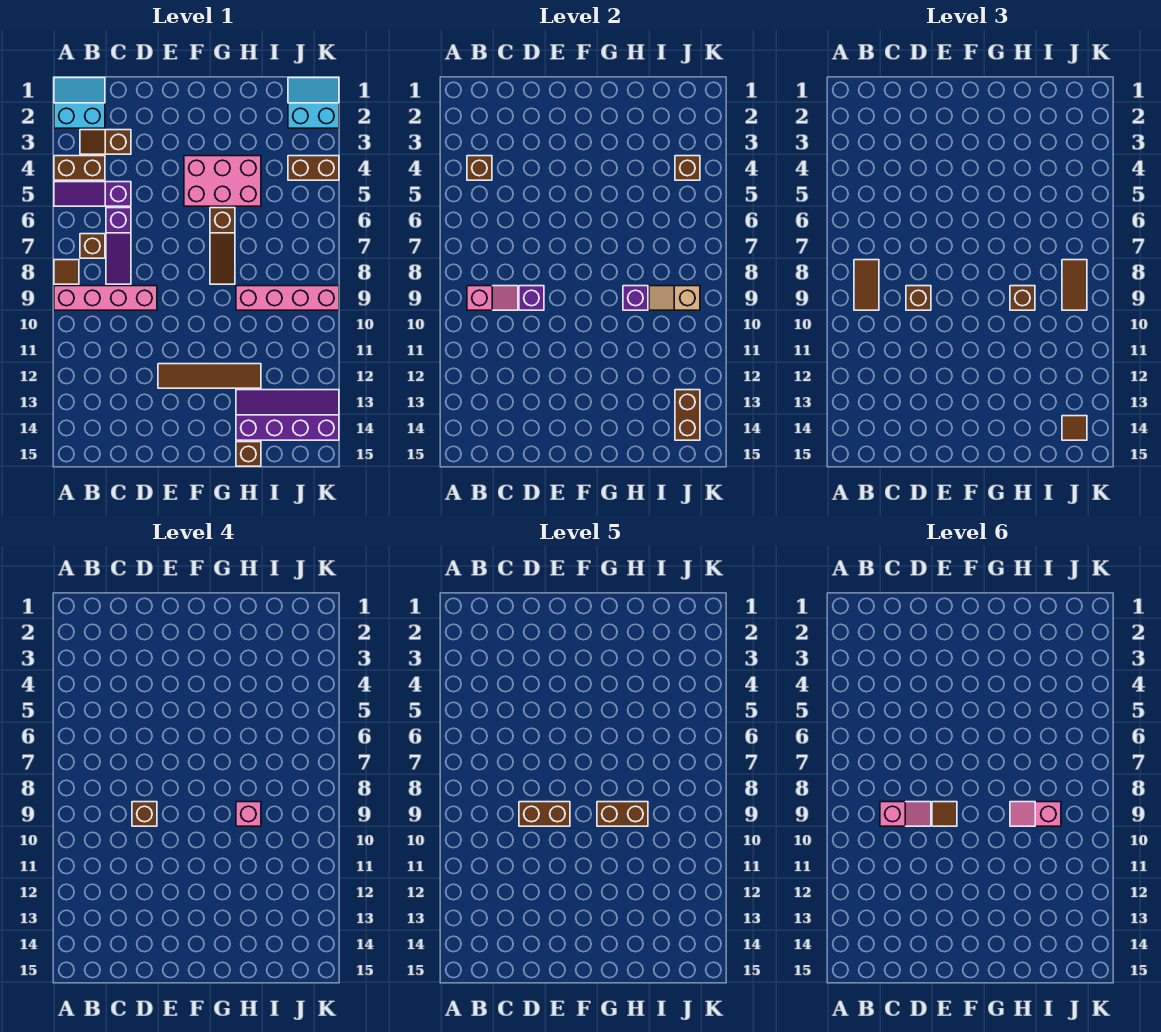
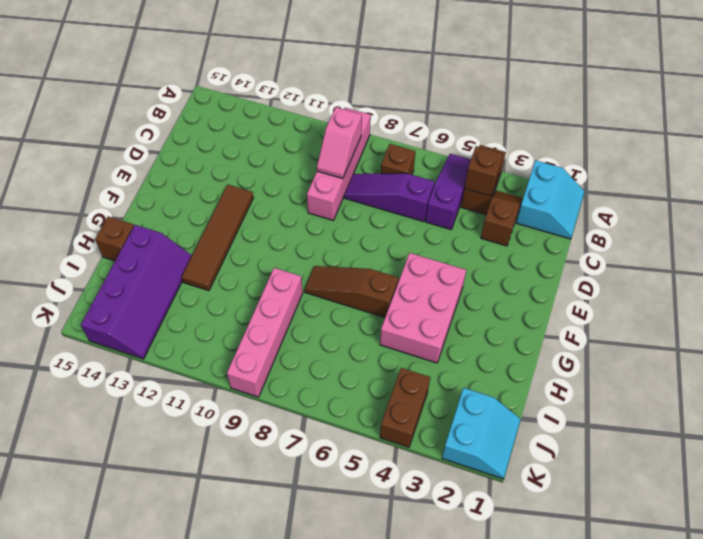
none -> brown tile A8 level 1
none -> purple brick D9 level 2
none -> purple brick H9 level 2
none -> tan slope I9:J9 level 2 top J

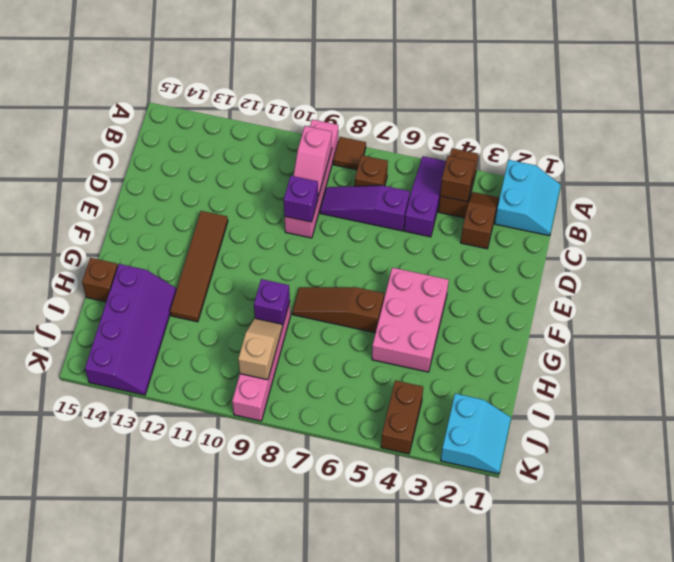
none -> brown brick J4 level 2
none -> brown brick J13:J14 level 2
none -> brown tile B8:B9 level 3
none -> brown brick D9 level 3

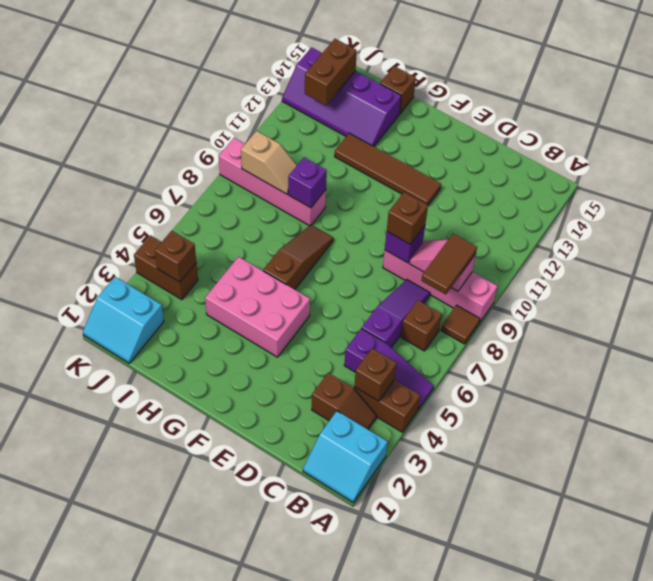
none -> brown brick H9 level 3
none -> brown tile J8:J9 level 3
none -> brown tile J14 level 3
none -> brown brick D9 level 4

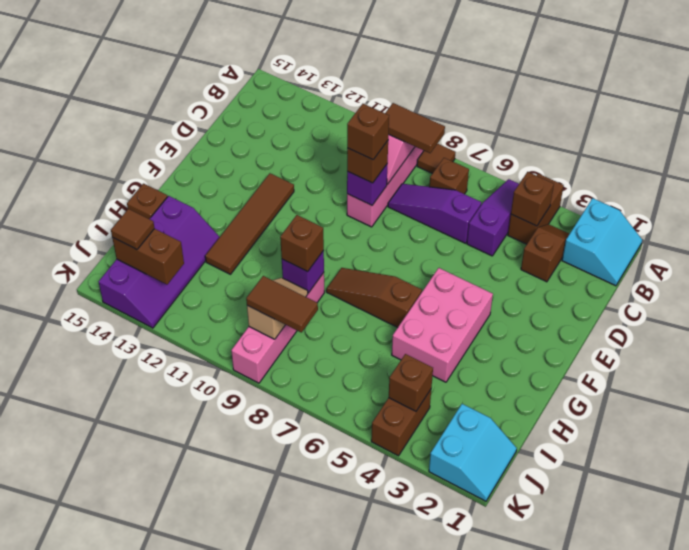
none -> pink brick H9 level 4
none -> brown brick D9:E9 level 5
none -> brown brick G9:H9 level 5
none -> pink slope C9:D9 level 6 top C

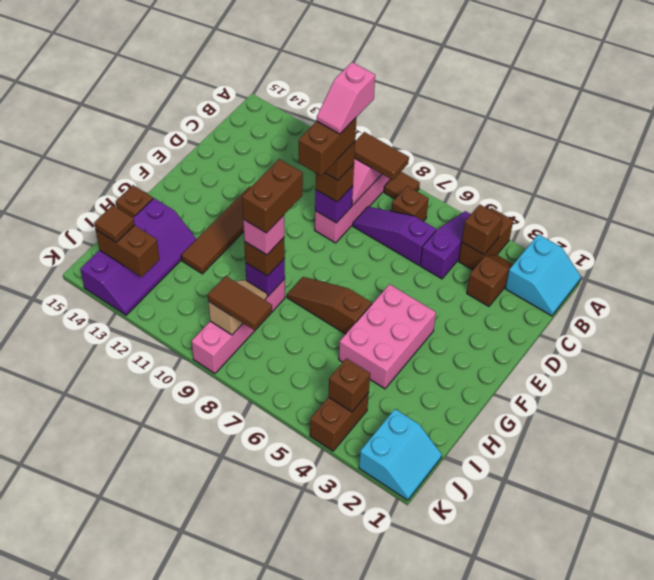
none -> brown tile E9 level 6
none -> pink slope H9:I9 level 6 top I

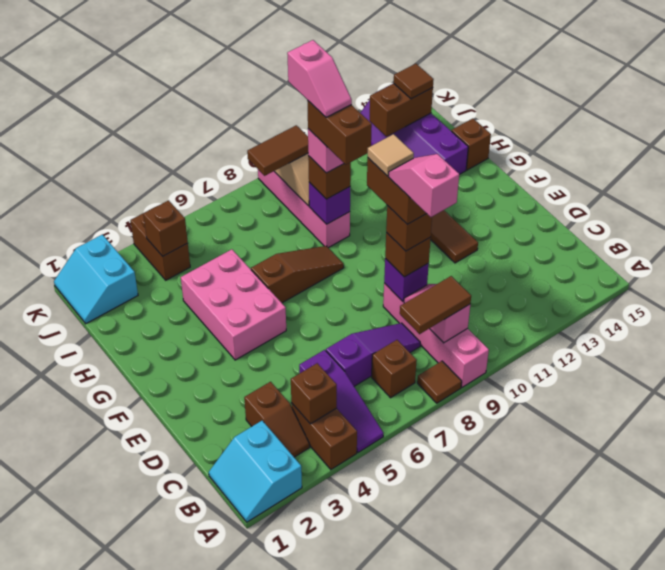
tan tile E9 level 6 -> brown tile E9 level 6

